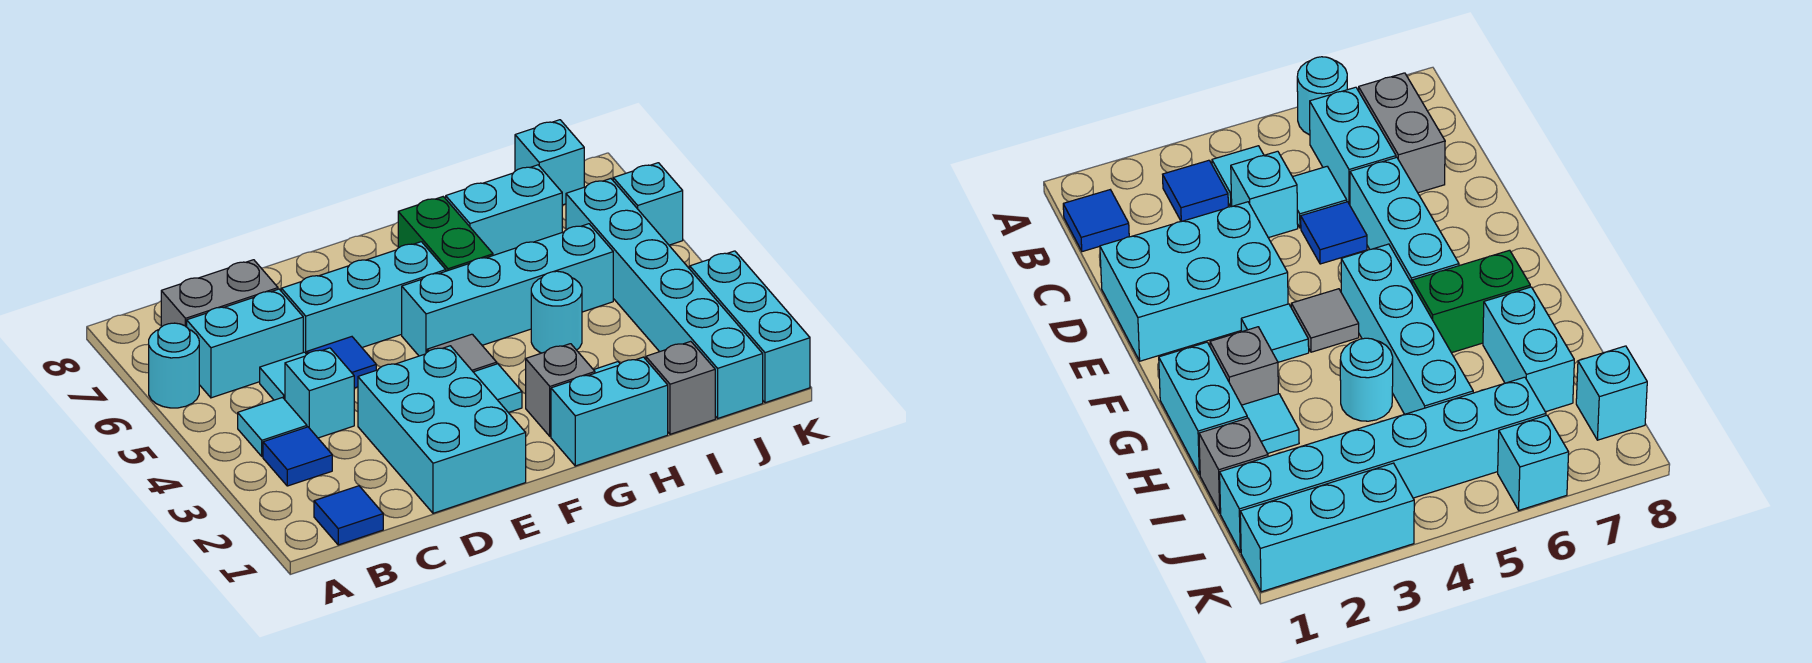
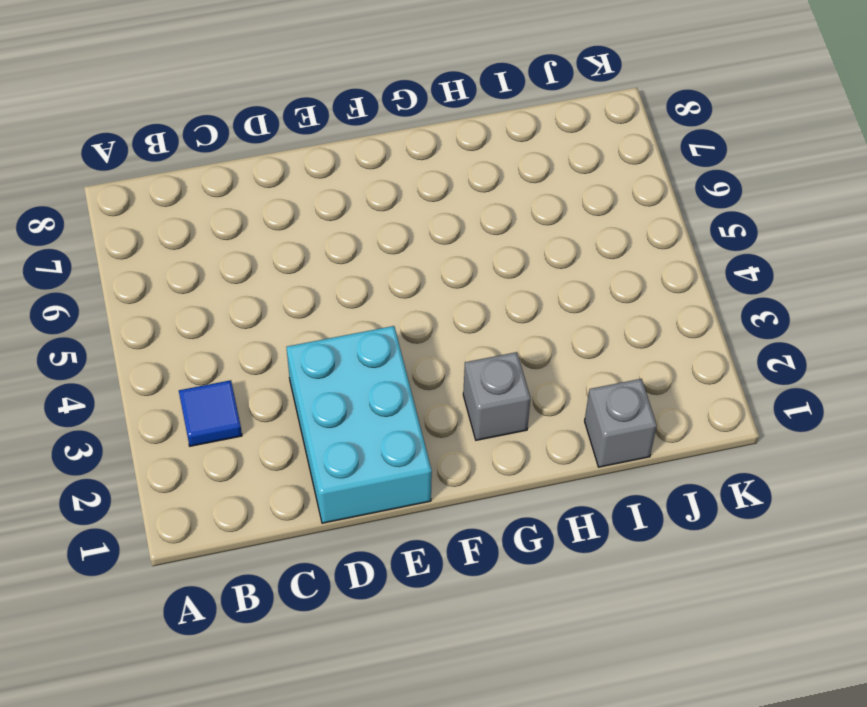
none -> cyan round brick A6 level 1
none -> blue tile B1 level 1
none -> cyan tile B4 level 1

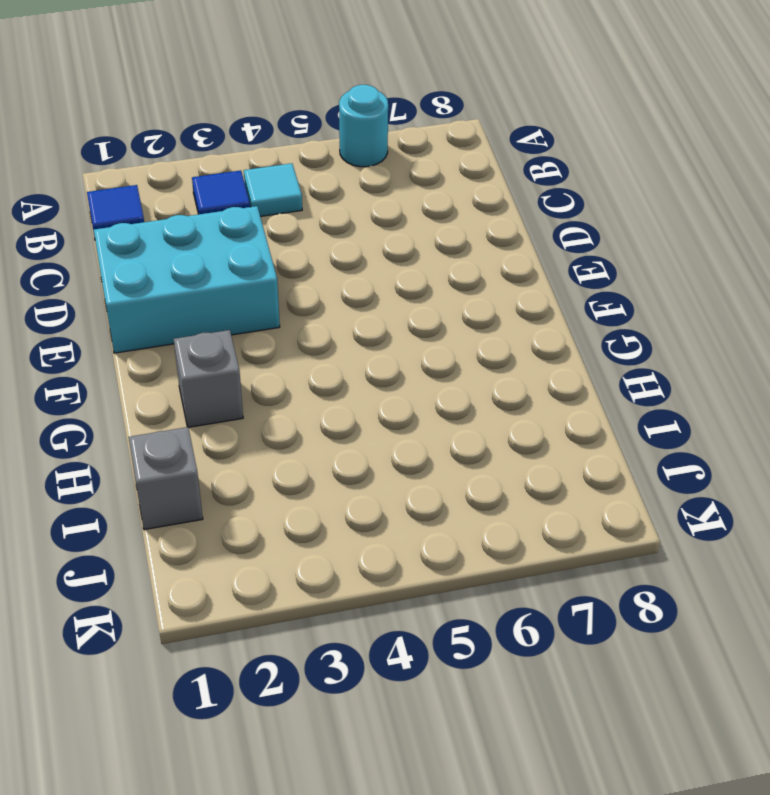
none -> cyan brick B6:C6 level 1
none -> grey brick B7:C7 level 1
none -> cyan brick C4 level 1

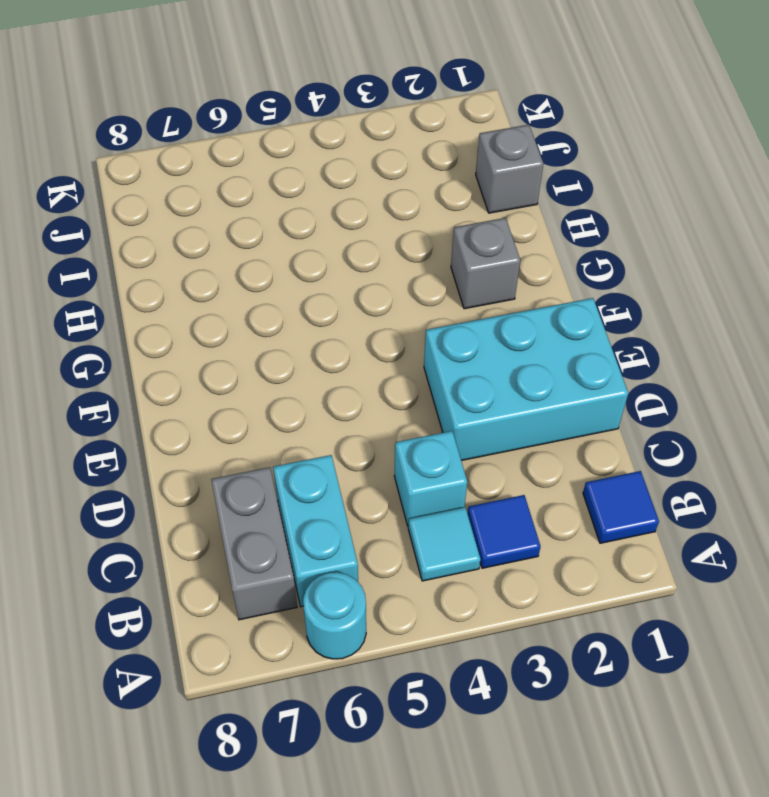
none -> cyan tile C5 level 1
none -> blue tile D5 level 1
none -> cyan brick D6:F6 level 1

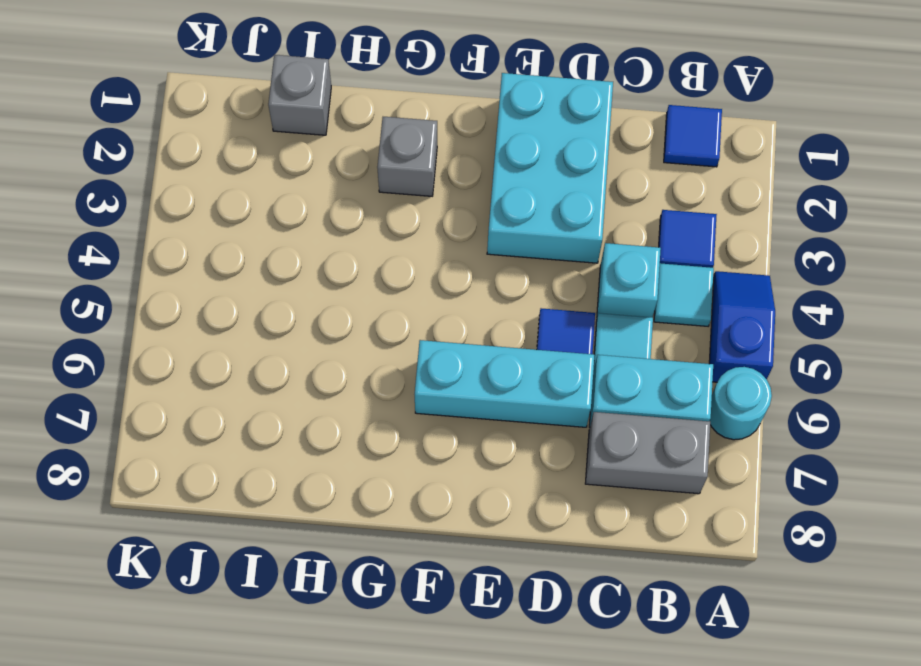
blue slope A4:A5 level 1 top 5 -> none
none -> cyan tile F3 level 1
none -> grey tile F4 level 1
none -> cyan brick F5:I5 level 1

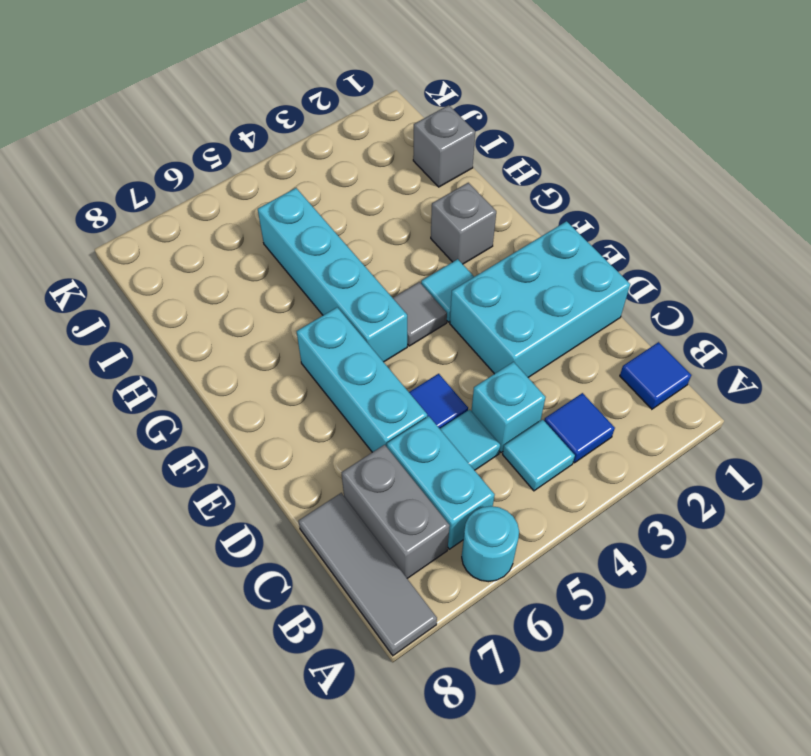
grey tile A8:C8 level 1 -> none
none -> cyan brick G1:H1 level 1
none -> green brick G6:G7 level 1
none -> cyan tile H2 level 1

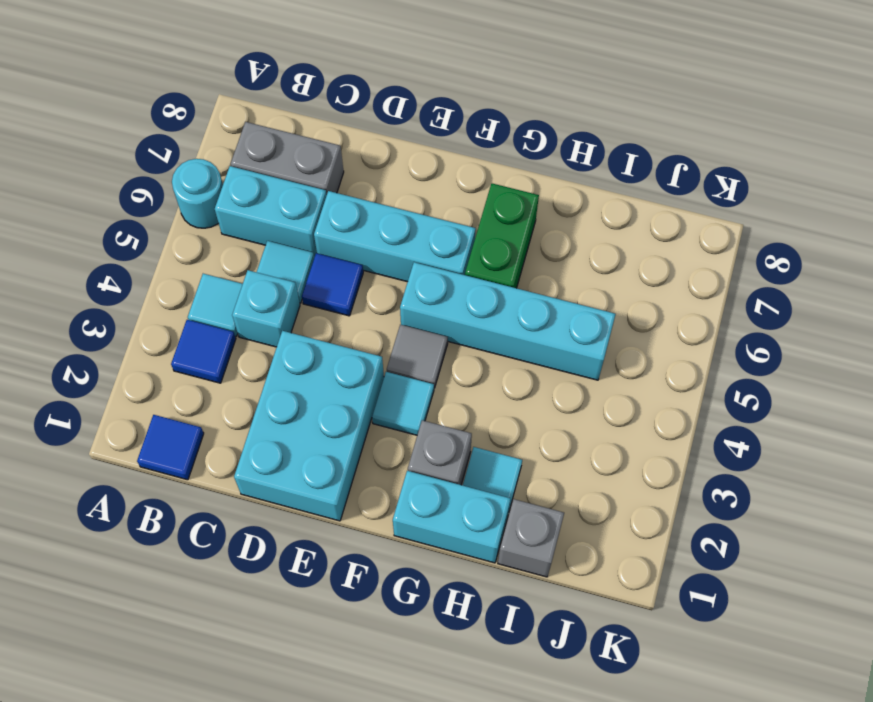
none -> cyan round brick H4 level 1
none -> cyan brick H7:I7 level 1
none -> cyan brick J1:J6 level 1

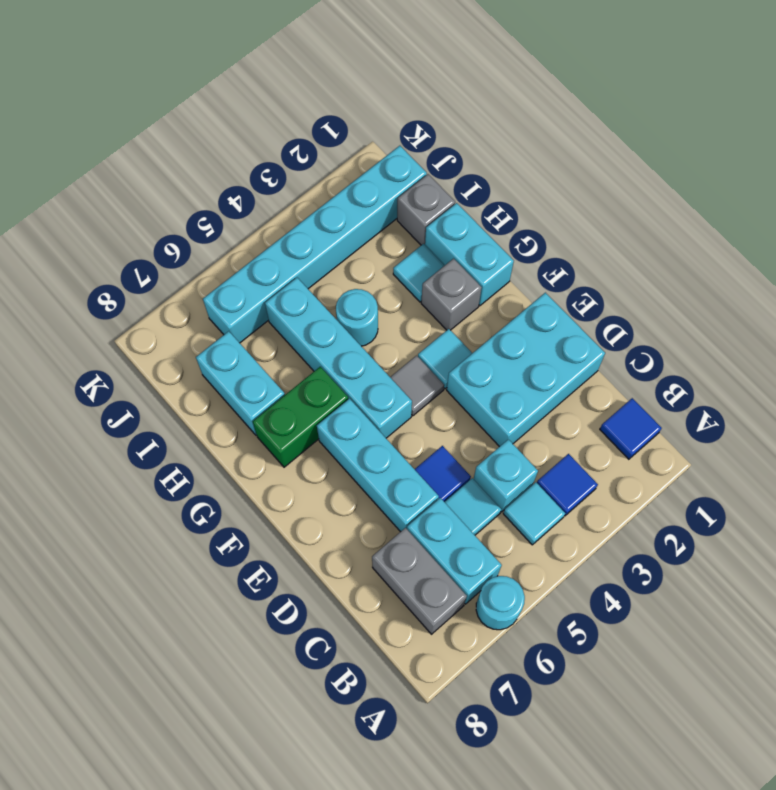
none -> cyan brick J8 level 1
none -> cyan brick K1:K3 level 1
none -> cyan brick K6 level 1

